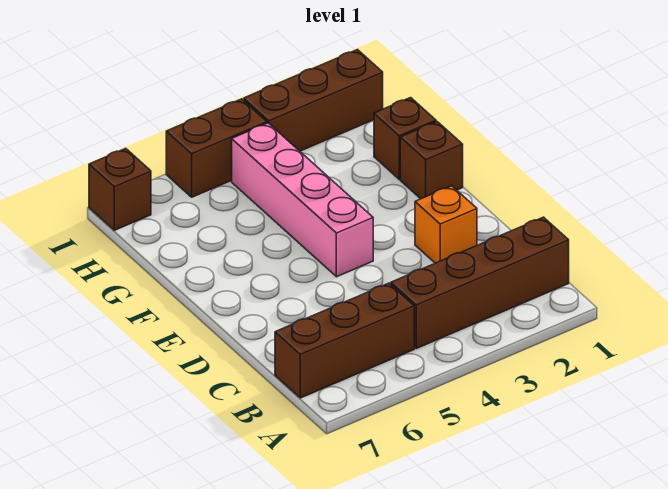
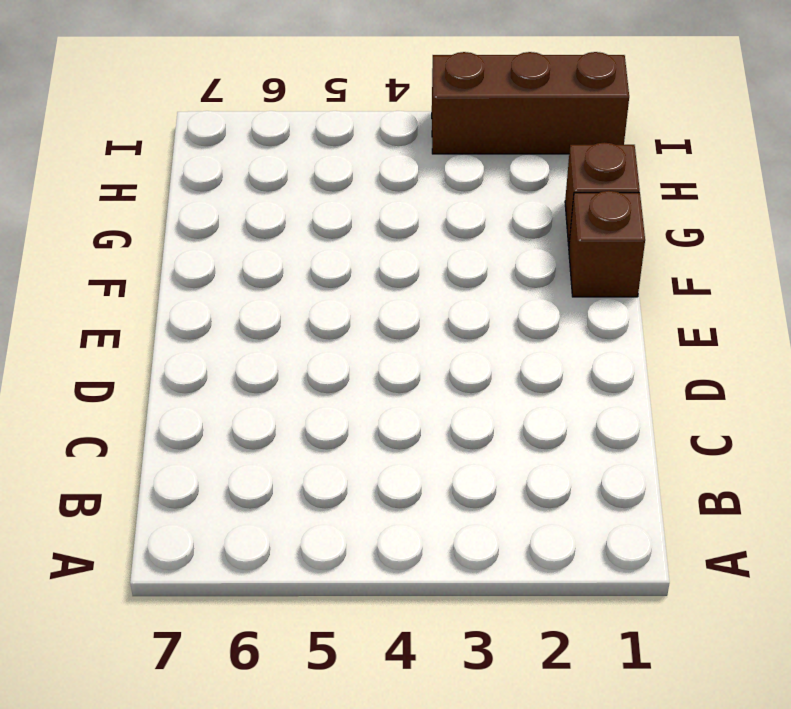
none -> brown brick B1:B4 level 1
none -> brown brick B5:B7 level 1

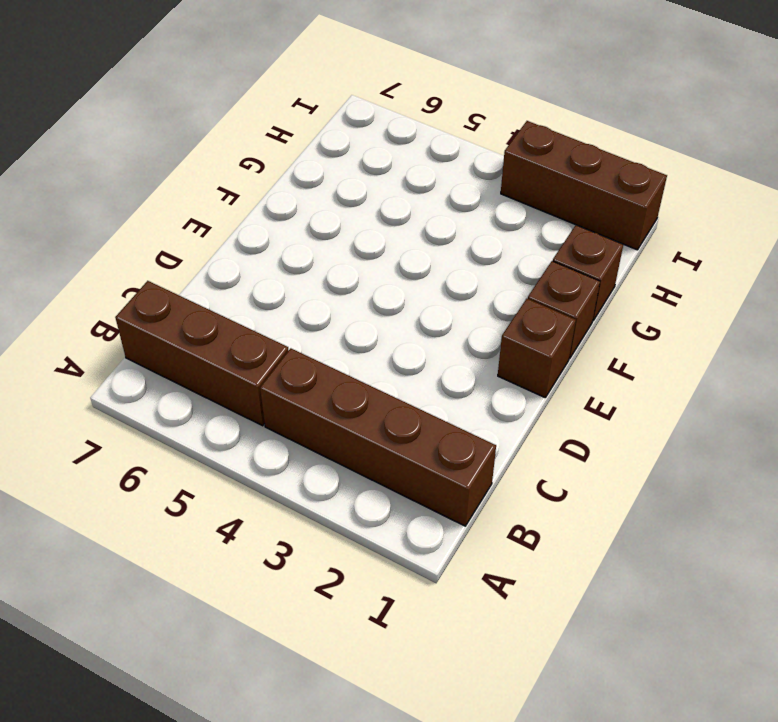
brown brick E1 level 1 -> brown brick I7 level 1
none -> orange brick D2 level 1
none -> pink brick E4:H4 level 1

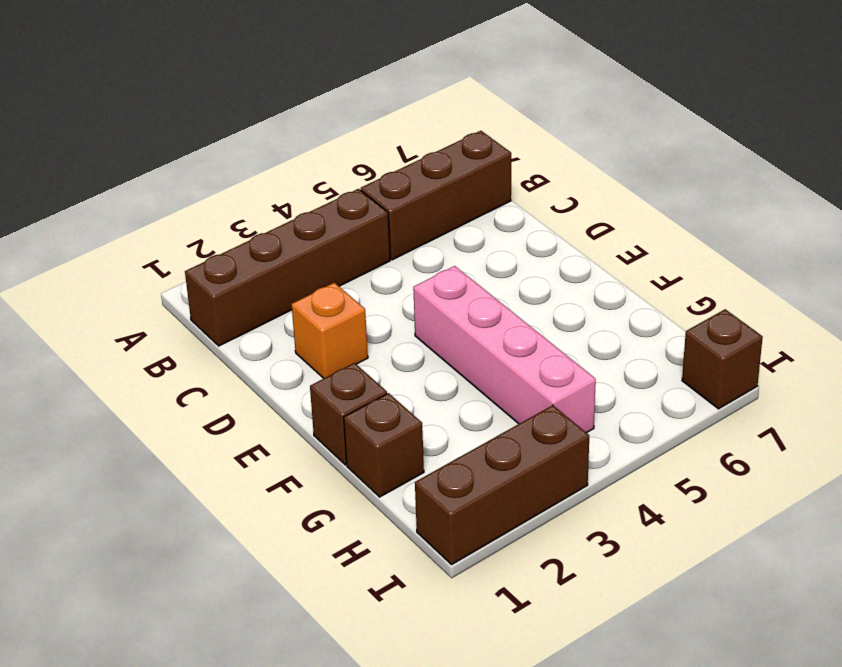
none -> brown brick I4:I5 level 1

